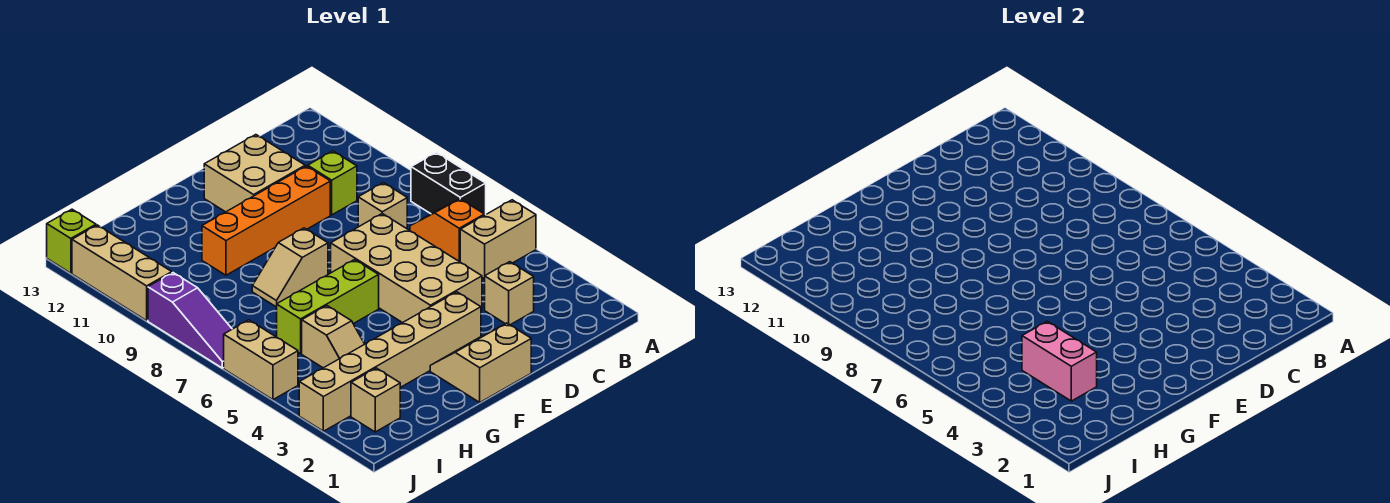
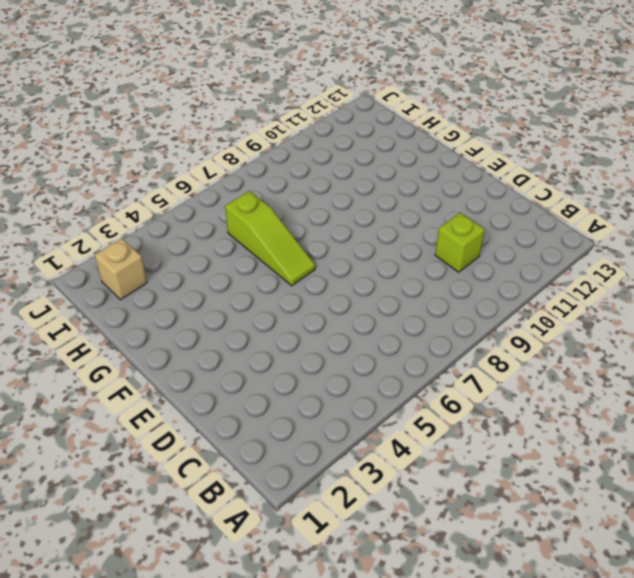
lime slope F6:H6 level 1 top H -> lime brick F6:H6 level 1
none -> tan brick A5:B5 level 1
none -> black brick A7:A8 level 1
none -> orange slope B6:B7 level 1 top 6

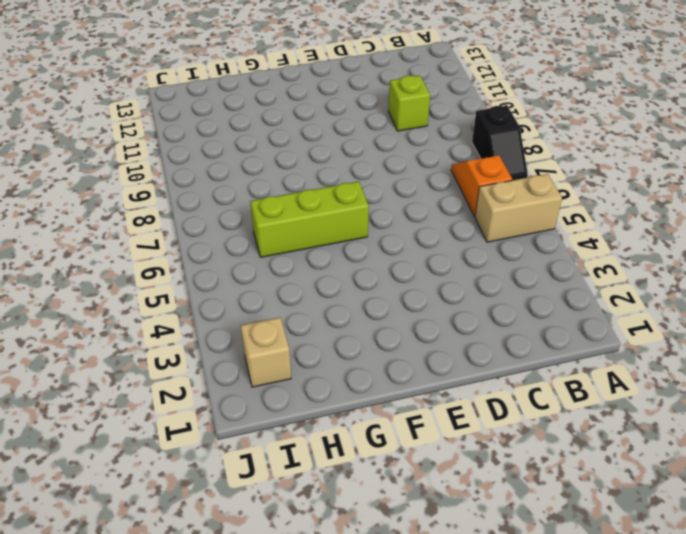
black slope A7:A8 level 1 top 8 -> black brick A7:A8 level 1
none -> tan brick C3 level 1
none -> tan brick C8 level 1
none -> tan brick D4:E7 level 1

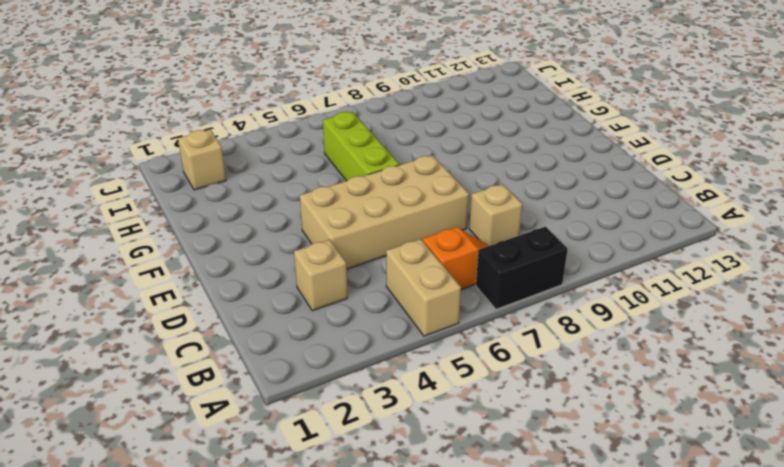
none -> lime brick C10 level 1
none -> orange brick D10:G10 level 1
none -> tan brick D11:E12 level 1

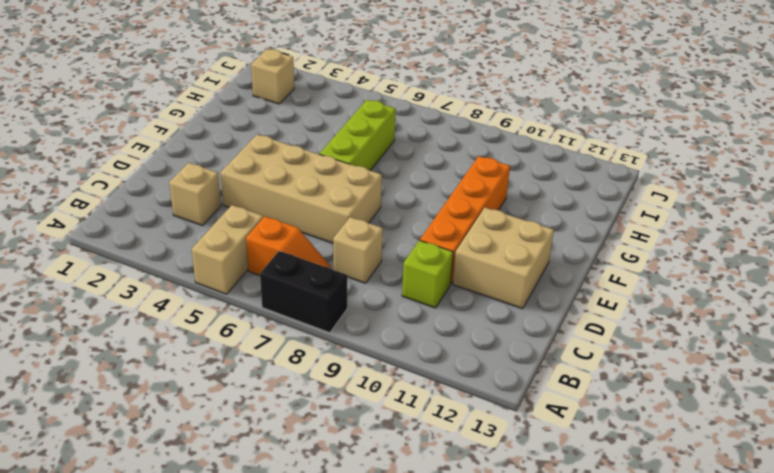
none -> tan slope E1:F2 level 1 top 1
none -> tan brick E3:J3 level 1
none -> tan slope F8:G8 level 1 top F

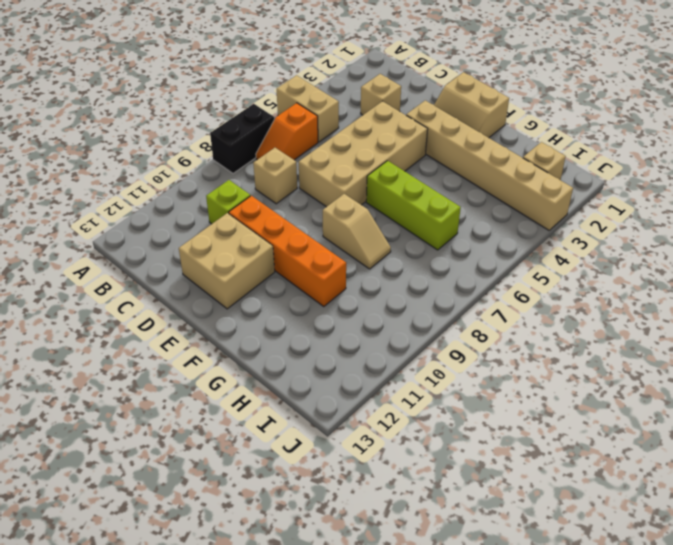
none -> tan slope H4:H5 level 1 top 5
none -> tan brick J5:J6 level 1
none -> purple slope J7:J9 level 1 top 9

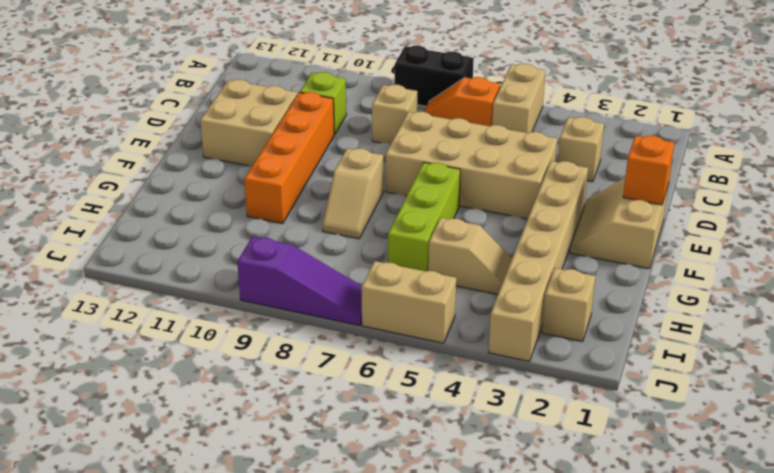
orange brick E1 level 2 -> none
none -> tan brick J10:J12 level 1
none -> lime brick J13 level 1
none -> pink brick H3:H4 level 2

